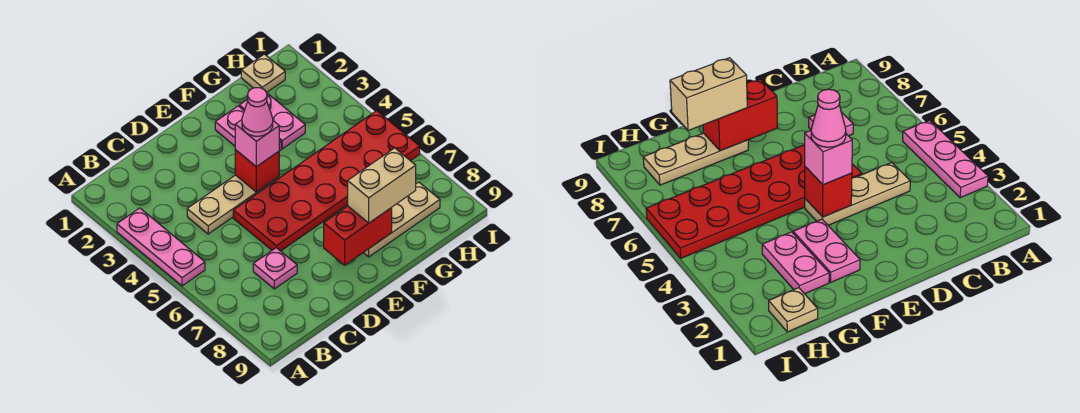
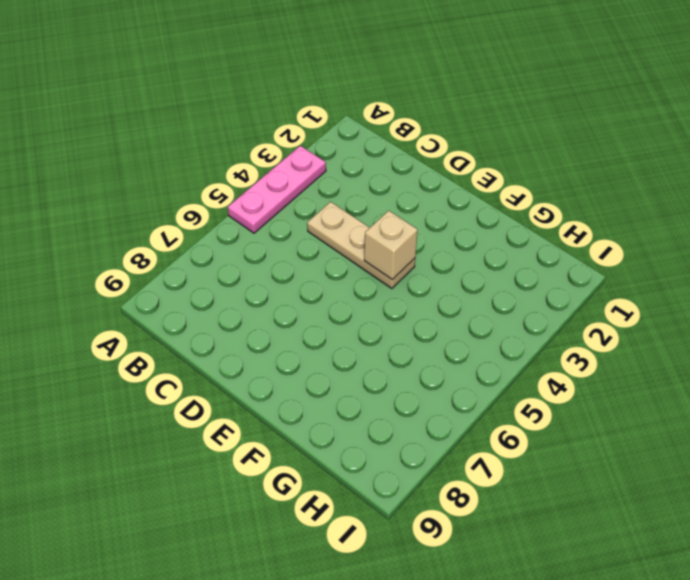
tan brick E4 level 2 -> red brick E4 level 2
none -> pink plate C7 level 1
none -> red plate D5:I6 level 1
none -> pink plate F2:F3 level 1

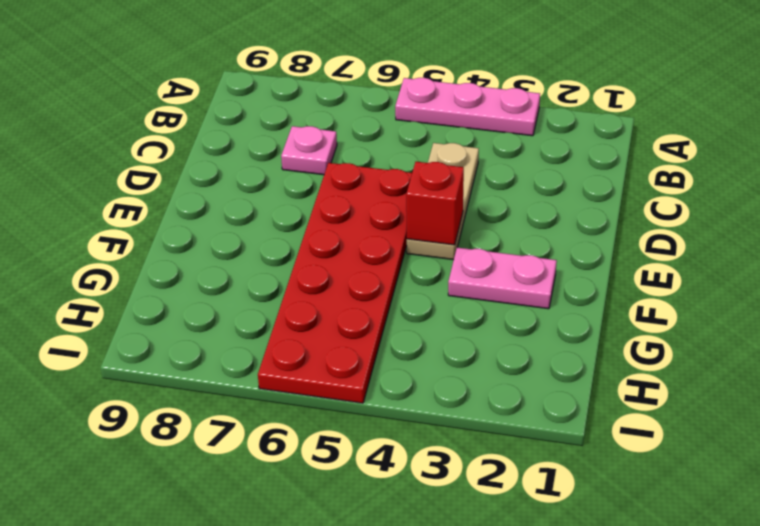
none -> tan plate F8:H8 level 1
none -> pink plate G2:G3 level 1
none -> tan plate H1 level 1

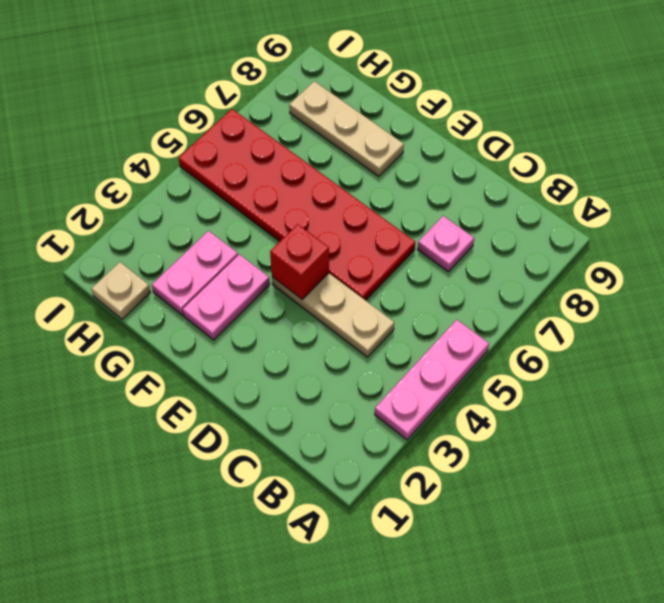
none -> red brick E8:F8 level 2
none -> pink brick E4 level 3
none -> tan brick F8:G8 level 3

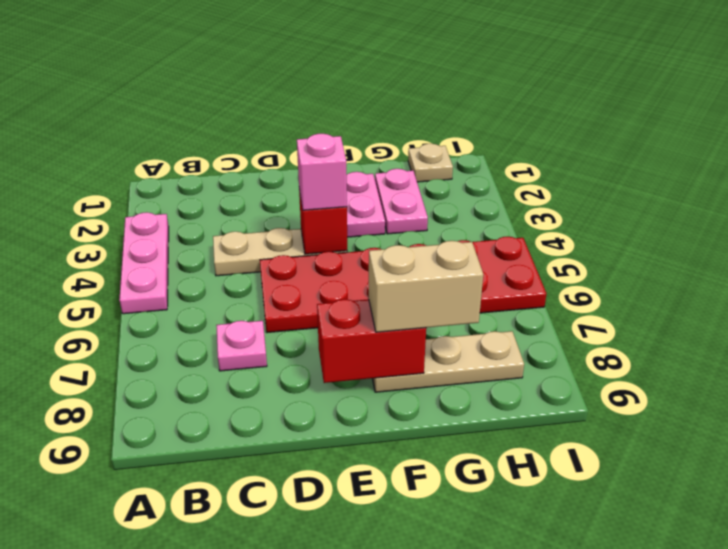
none -> pink cone E4 level 4

